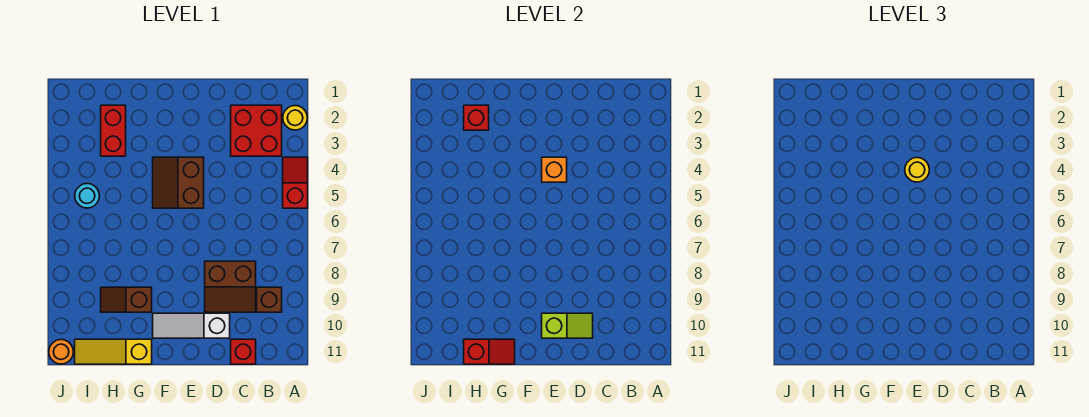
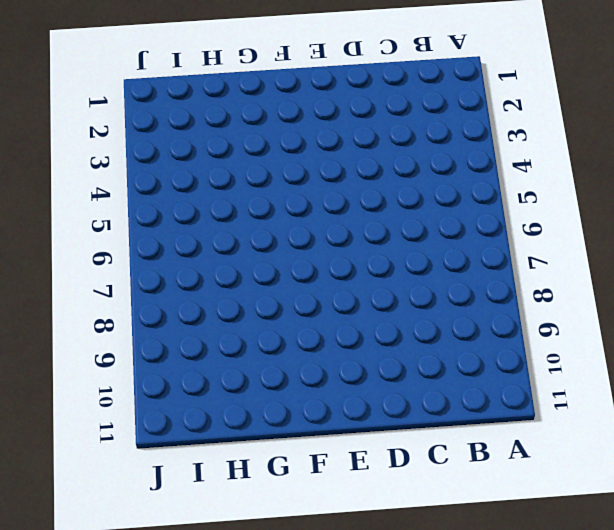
none -> yellow round brick A2 level 1
none -> red slope A4:A5 level 1 top 5
none -> red brick B2:C3 level 1

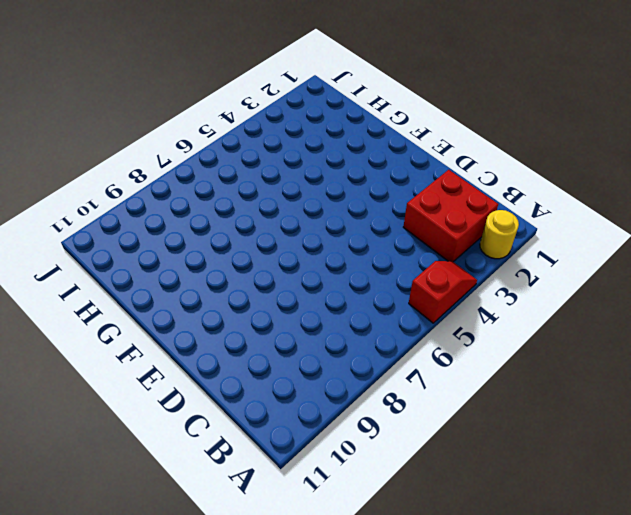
none -> brown brick B9 level 1
none -> brown slope C8:D9 level 1 top 8
none -> red brick C11 level 1

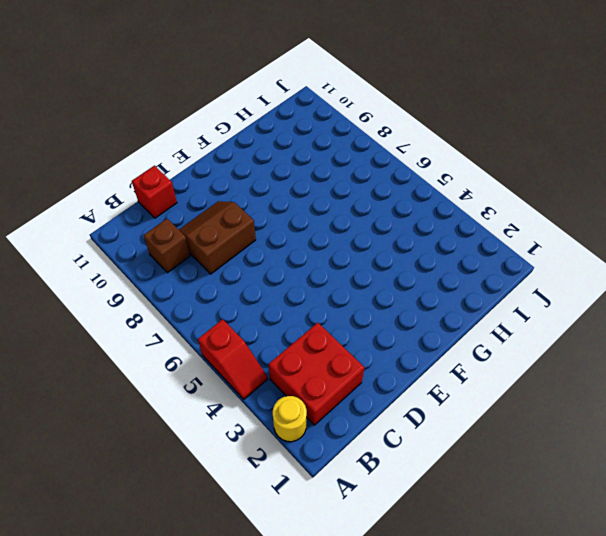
none -> white slope D10:F10 level 1 top D
none -> brown slope E4:F5 level 1 top E
none -> brown slope G9:H9 level 1 top G

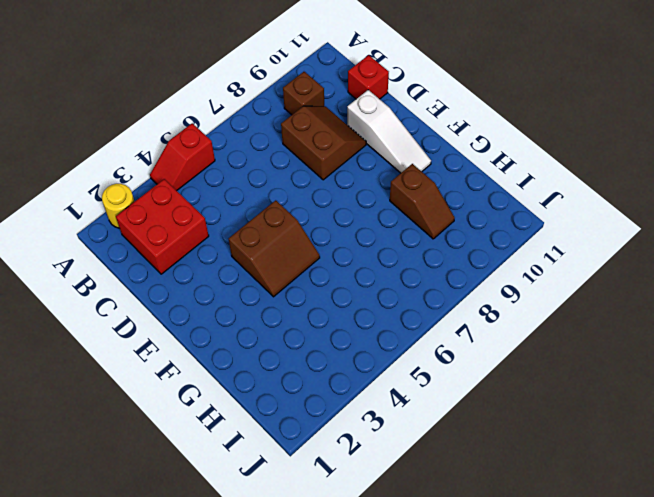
none -> yellow slope G11:I11 level 1 top G
none -> red brick H2:H3 level 1
none -> cyan round brick I5 level 1

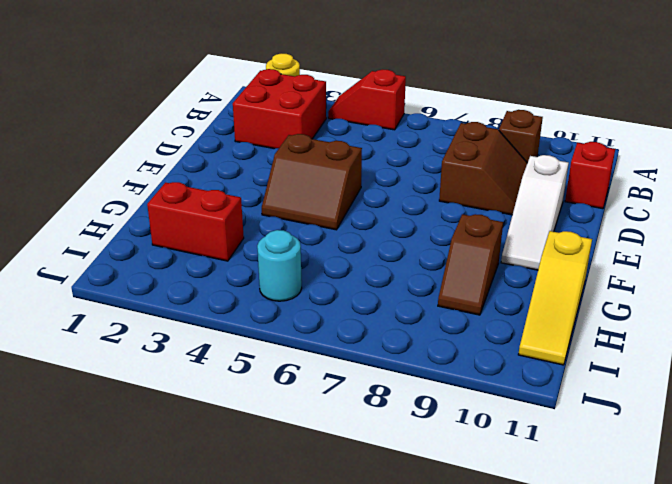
none -> orange round brick J11 level 1
none -> lime slope D10:E10 level 2 top E
none -> orange brick E4 level 2

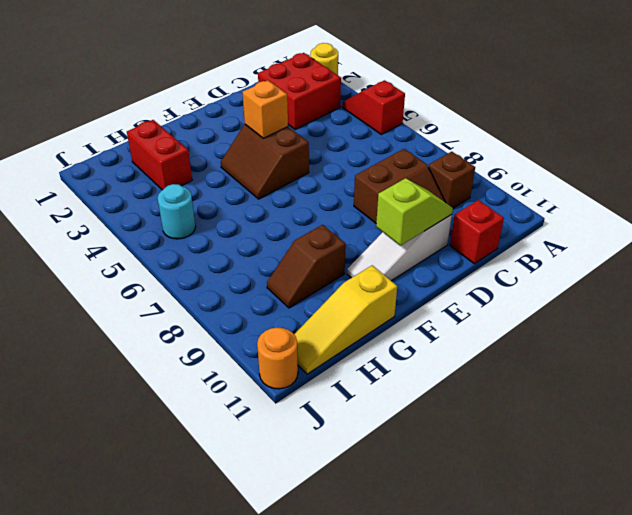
none -> red slope G11:H11 level 2 top H
none -> red brick H2 level 2
none -> yellow round brick E4 level 3

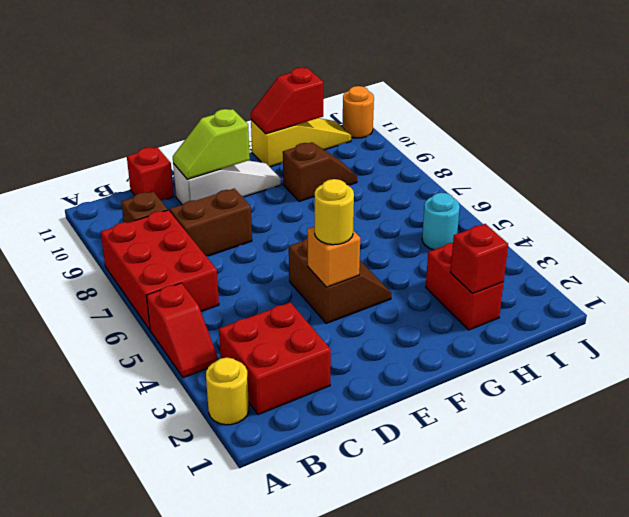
red brick A6:B8 level 1 -> none

